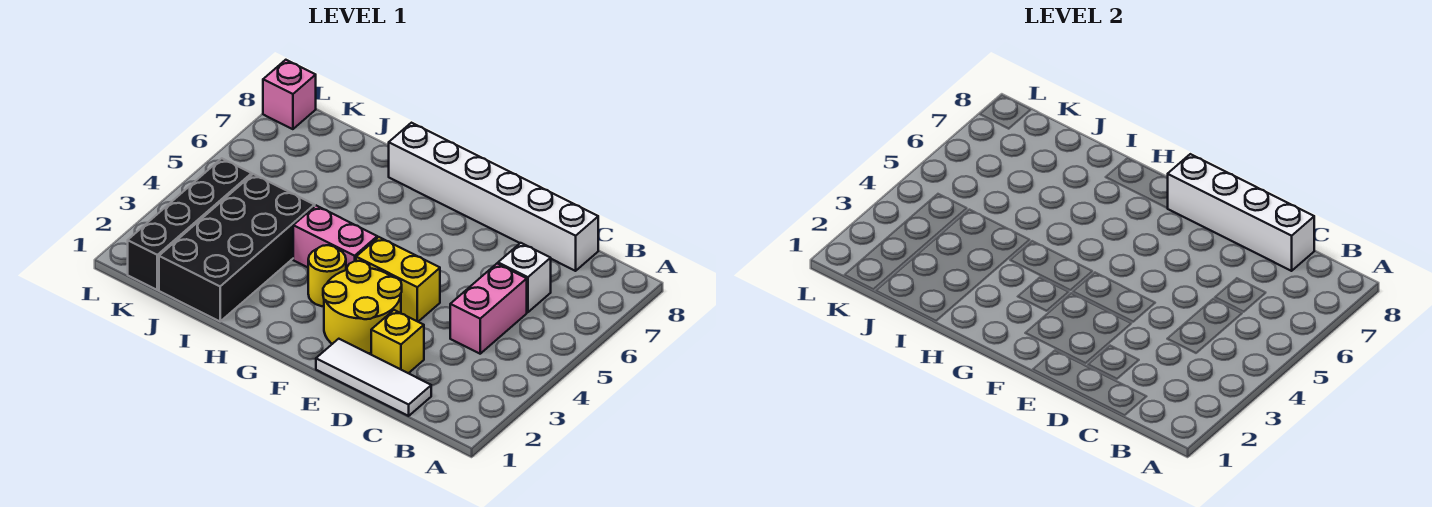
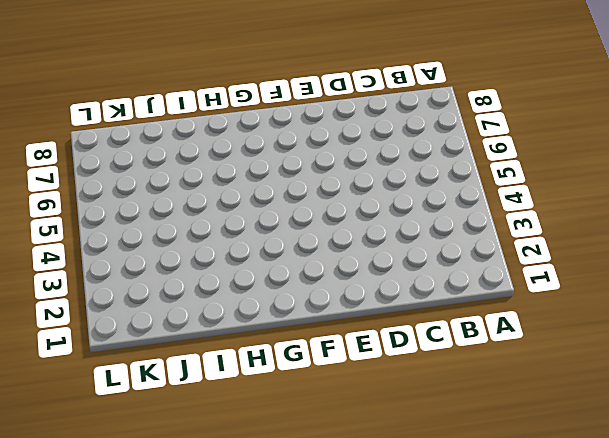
none -> white tile C1:E1 level 1
none -> pink brick C4:C5 level 1
none -> white brick C6 level 1

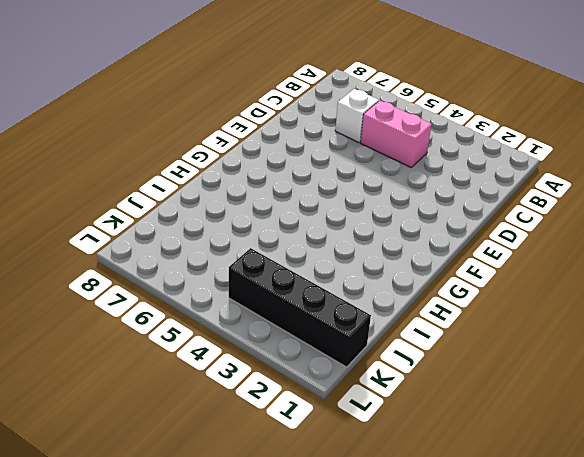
none -> white tile C1:E1 level 1
none -> white brick C8:H8 level 1
none -> yellow brick D2 level 1

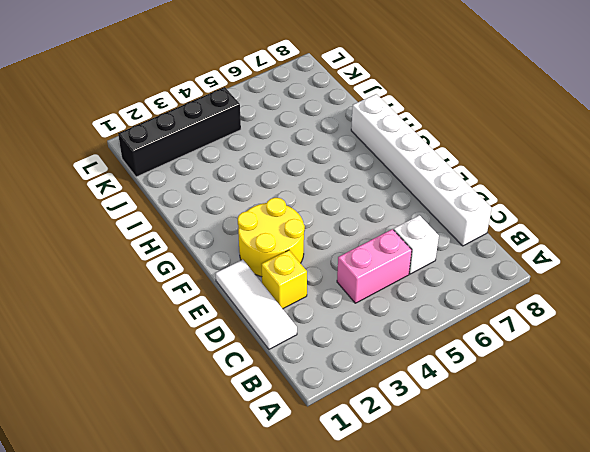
none -> yellow brick E4:F4 level 1
none -> yellow round brick G3 level 1
none -> pink brick G4:H4 level 1

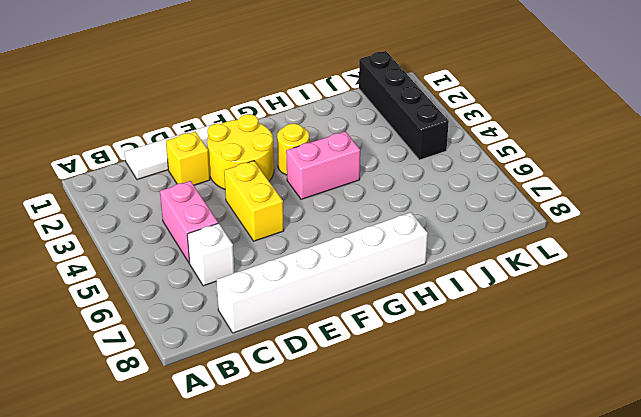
yellow brick E4:E5 level 1 -> yellow brick E4:F4 level 1
none -> black brick I1:J4 level 1
none -> pink brick L8 level 1
none -> white brick C8:F8 level 2

